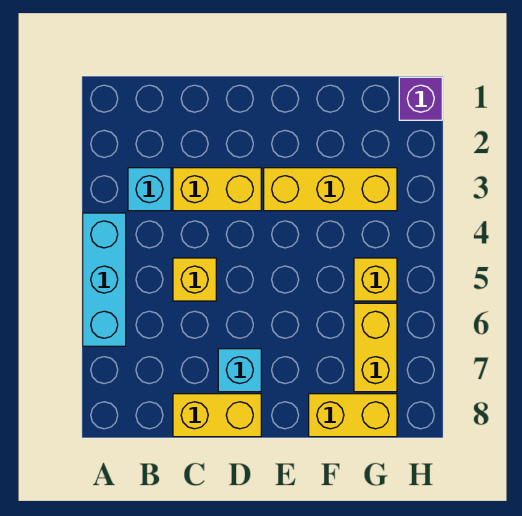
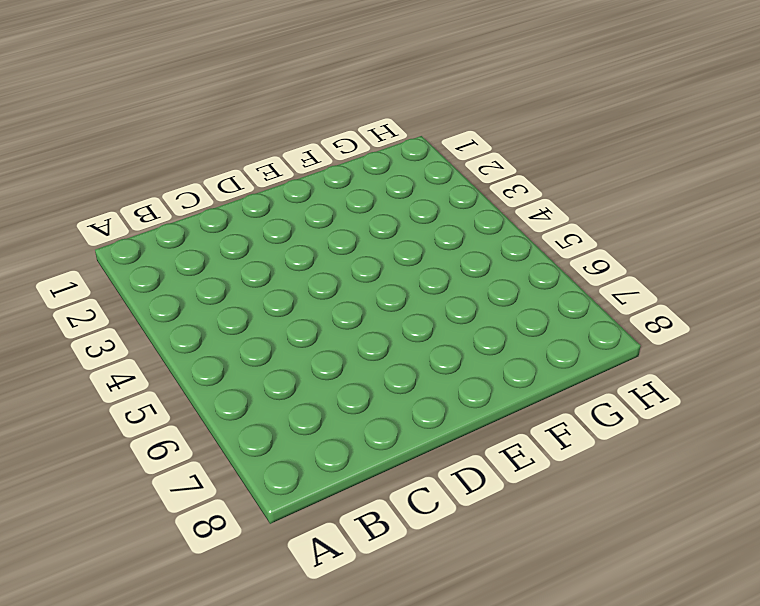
none -> cyan brick A4:A6 level 1
none -> cyan brick B3 level 1

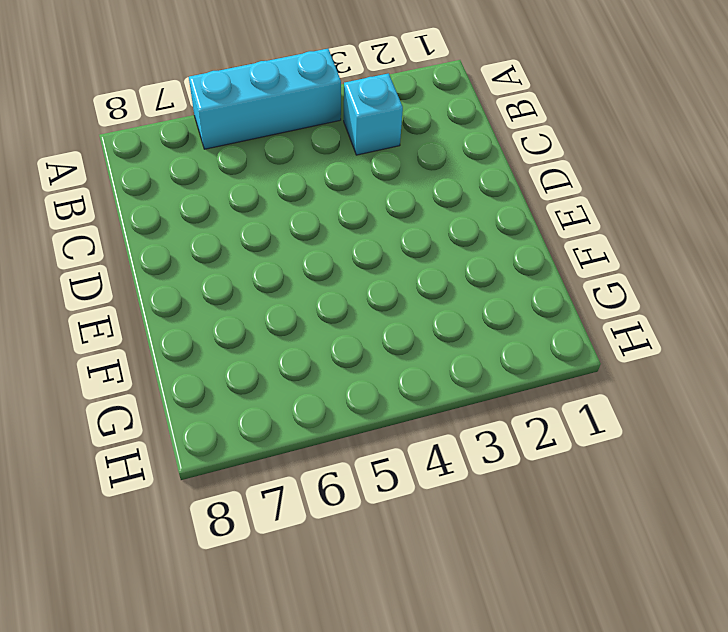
none -> yellow brick C3:D3 level 1
none -> yellow brick C5 level 1

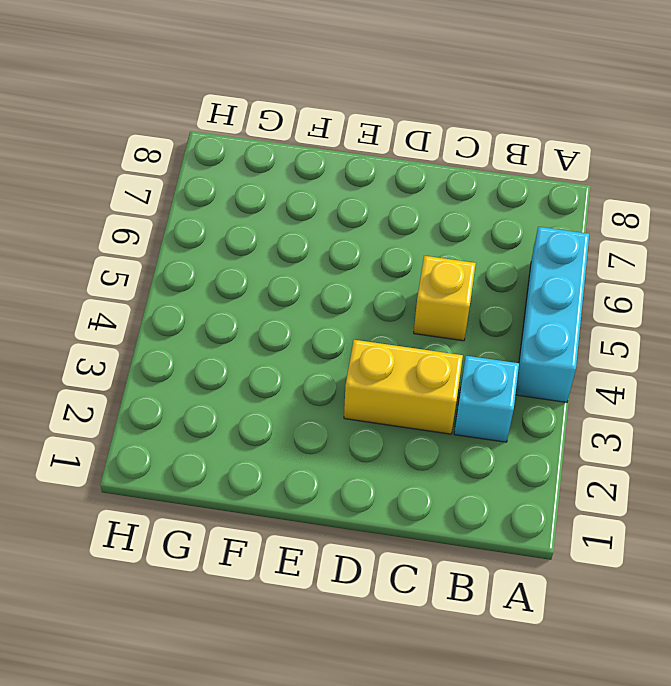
none -> yellow brick C8:D8 level 1
none -> cyan brick D7 level 1

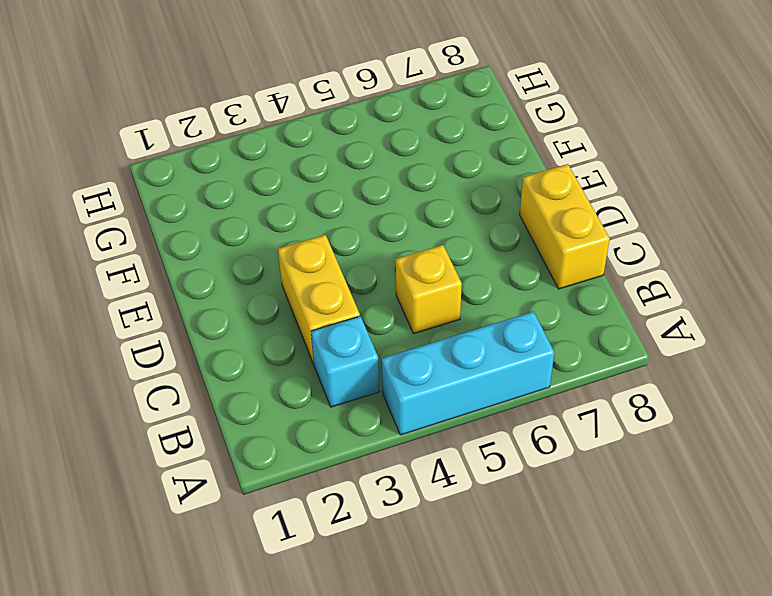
none -> cyan brick D7 level 1
none -> yellow brick E3:G3 level 1

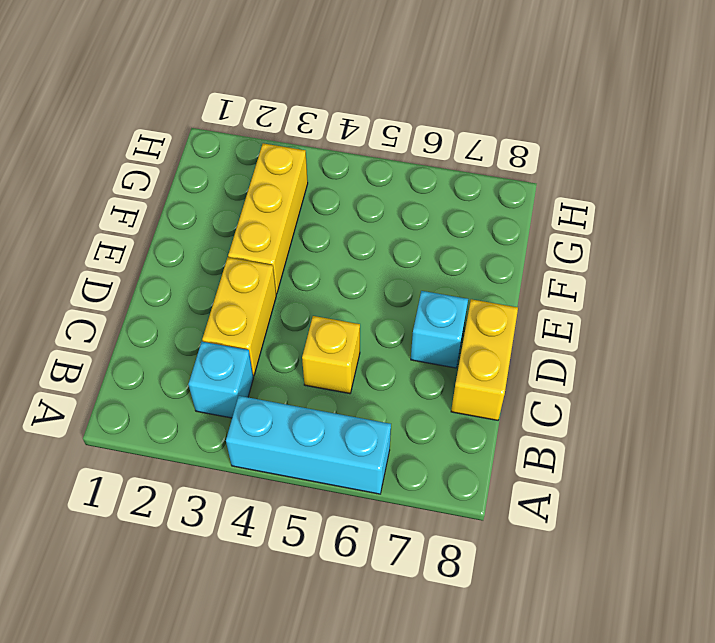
none -> yellow brick F8:G8 level 1
none -> yellow brick G5 level 1

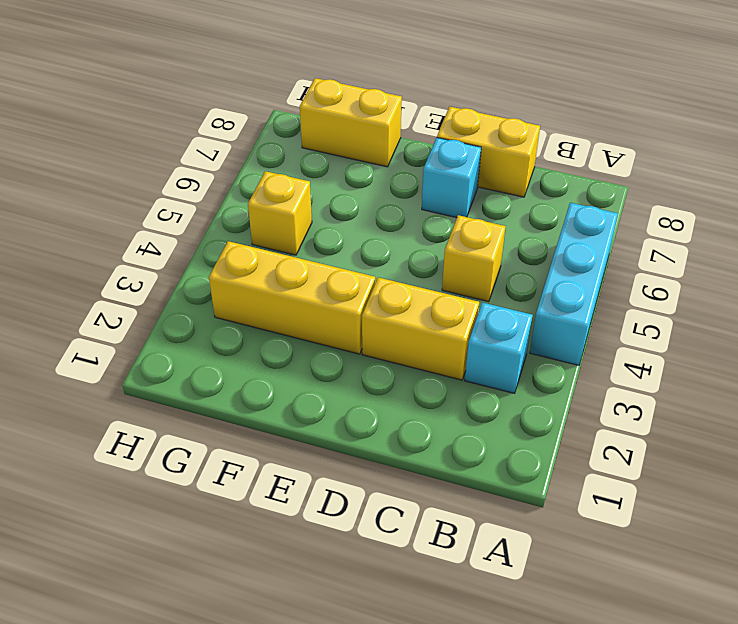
none -> yellow brick G6:G7 level 1
none -> purple brick H1 level 1

